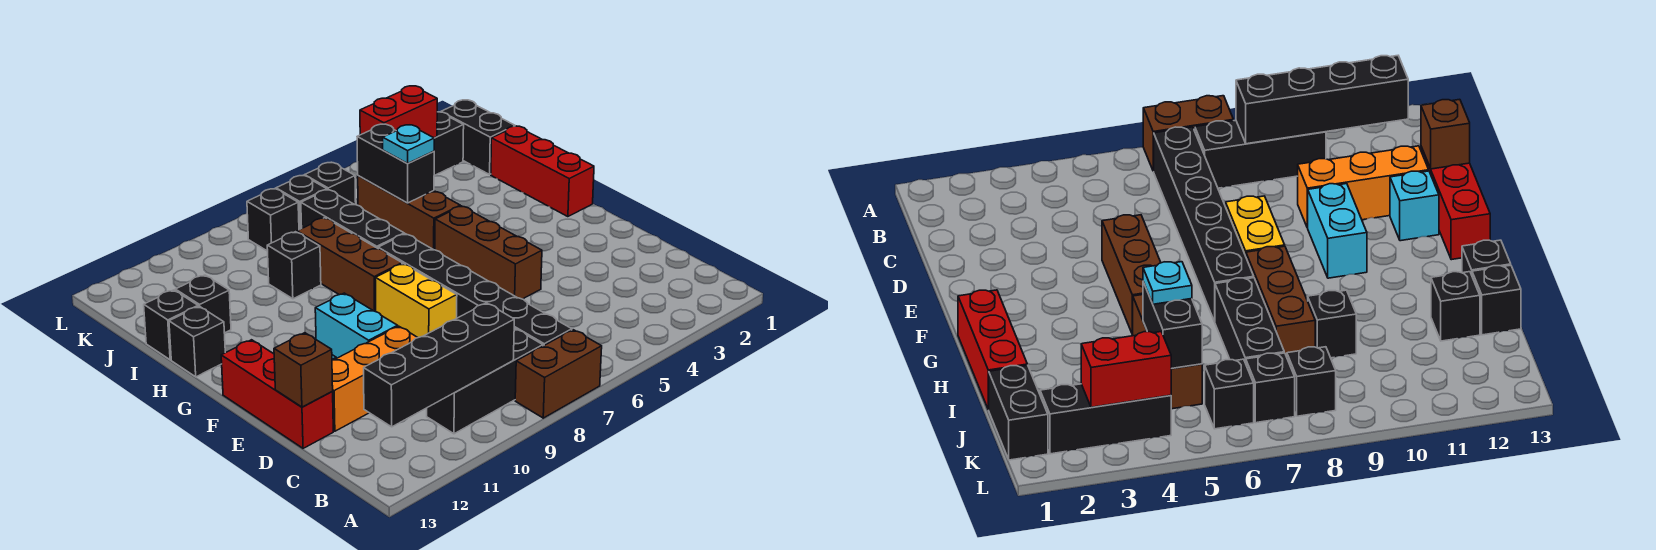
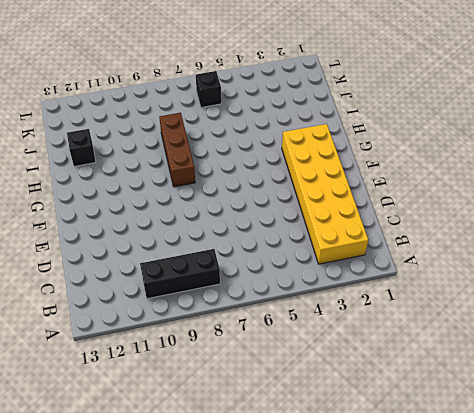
yellow brick B2:G3 level 1 -> none
none -> brown brick A7:A8 level 1
none -> black brick B7:G7 level 1
none -> orange brick D10:D12 level 1

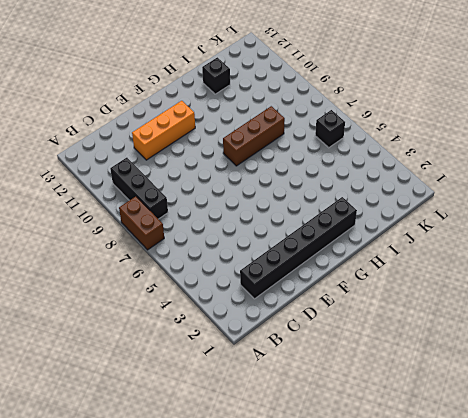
black brick C2:H2 level 1 -> black brick B7:G7 level 1
orange brick D11:F11 level 1 -> orange brick D10:D12 level 1
none -> red brick D13:F13 level 1
none -> brown brick E5:G5 level 1
none -> yellow brick E8:F8 level 1

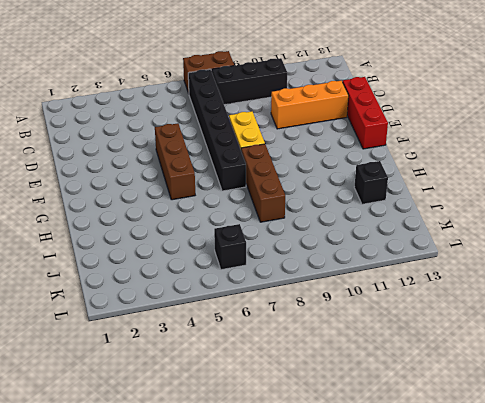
none -> cyan brick E10:F10 level 1
none -> cyan brick E12 level 1
none -> red brick G1:I1 level 1

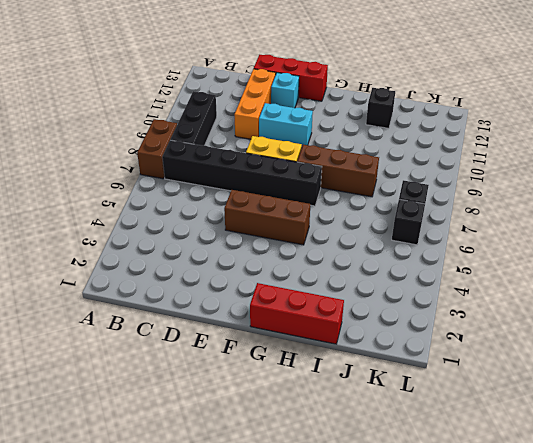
none -> brown brick H5:J5 level 1
none -> black brick H7:J7 level 1
none -> black brick H13 level 1

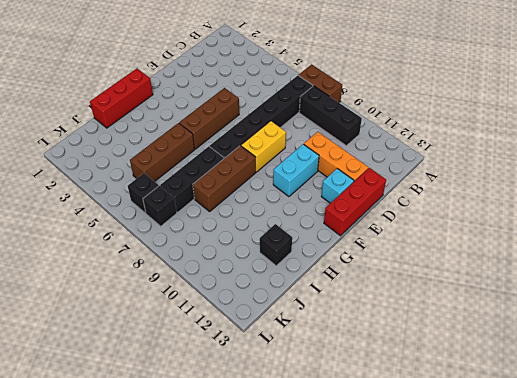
none -> black brick H13 level 1
none -> black brick I9 level 1
none -> black brick I13 level 1

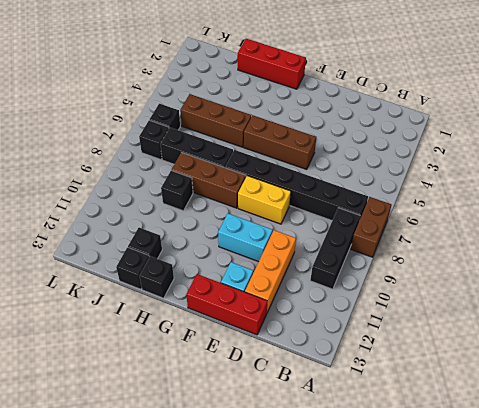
none -> black brick J1:K1 level 1
none -> black brick K2:K4 level 1
none -> black brick K8 level 1

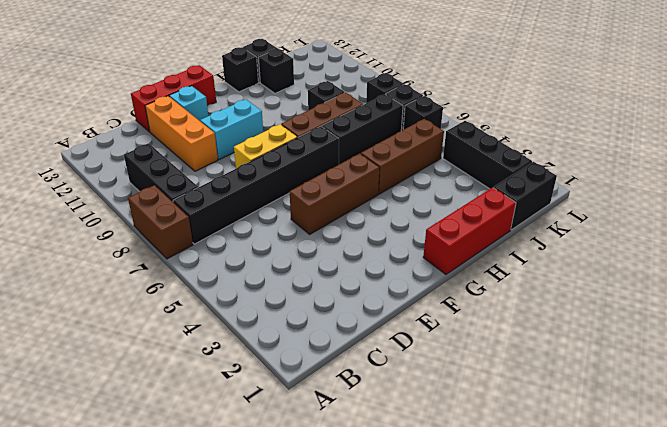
none -> black brick B9:B12 level 2
none -> brown brick D13 level 2
none -> black brick I5:J5 level 2

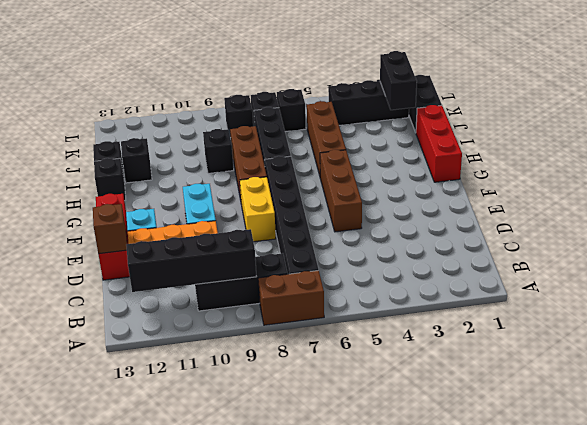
black brick J2:K2 level 2 -> black brick I5:J5 level 2
none -> red brick K3:K4 level 2
none -> cyan plate I5 level 3

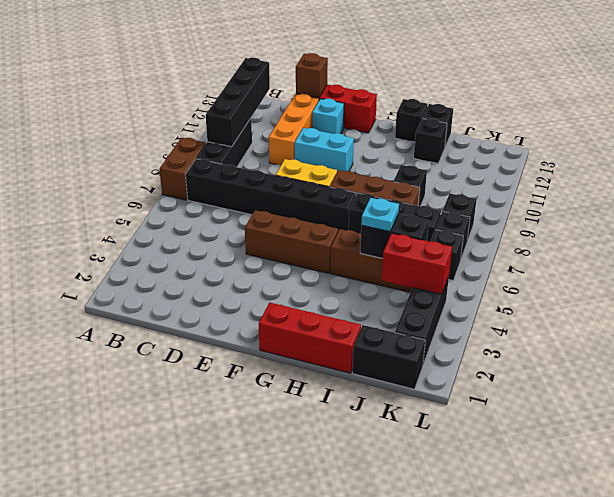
red brick J4:K4 level 2 -> red brick K3:K4 level 2

